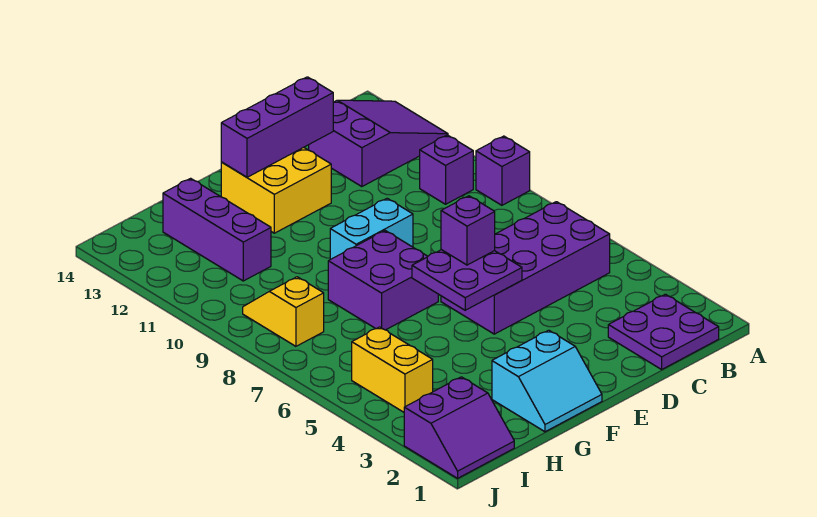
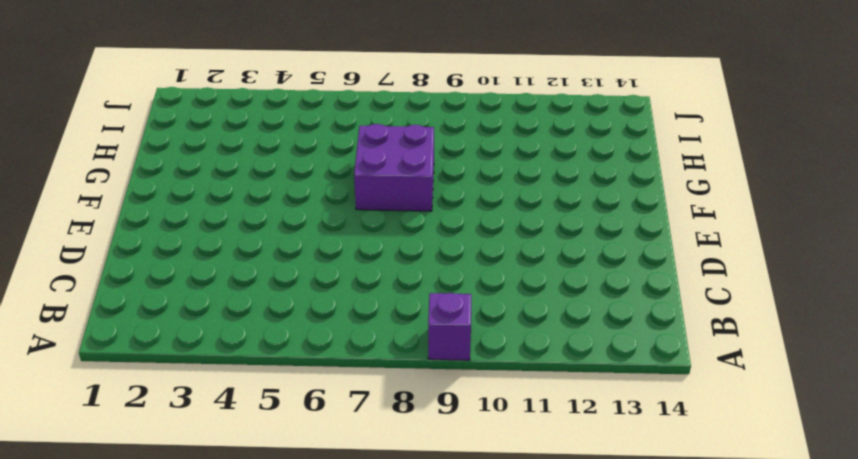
none -> purple slope A12:C13 level 1 top C
none -> purple plate B1:C2 level 1
none -> purple brick B5:E6 level 1

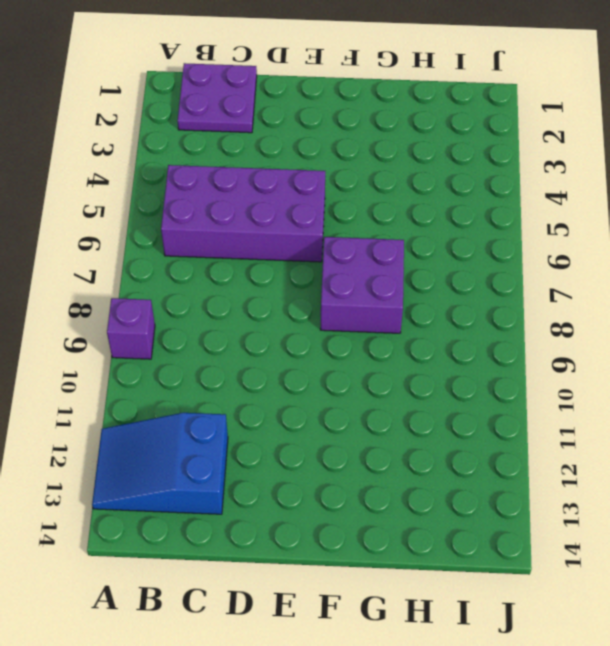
blue slope A12:C13 level 1 top C -> purple slope A12:C13 level 1 top C
none -> purple brick B10 level 1
none -> cyan brick E9:F9 level 1
none -> yellow brick E12:F13 level 1

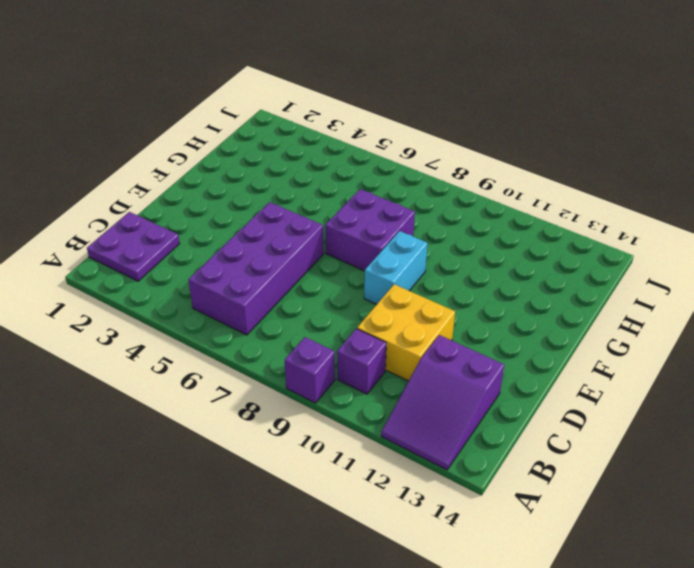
yellow brick C10:D11 level 1 -> yellow brick E12:F13 level 1
none -> cyan slope F1:G2 level 1 top 2
none -> purple brick H11:H13 level 1
none -> purple slope I1:J2 level 1 top 2

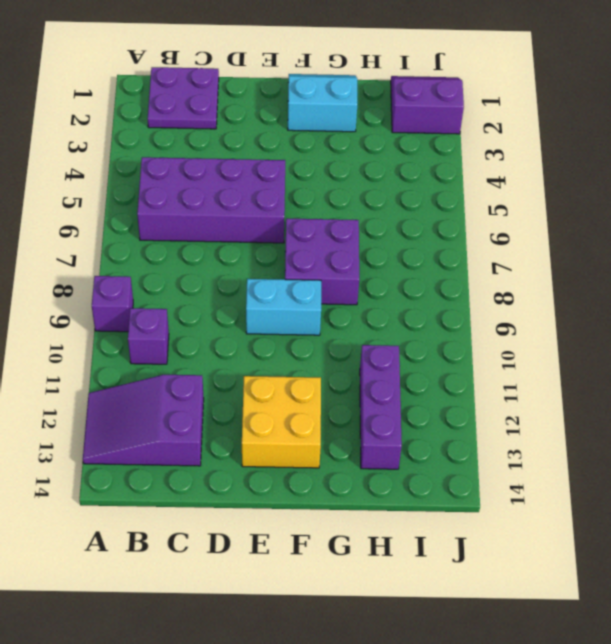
none -> yellow brick I4:I5 level 1
none -> yellow slope I8:I9 level 1 top 8
none -> purple brick D13:F13 level 2

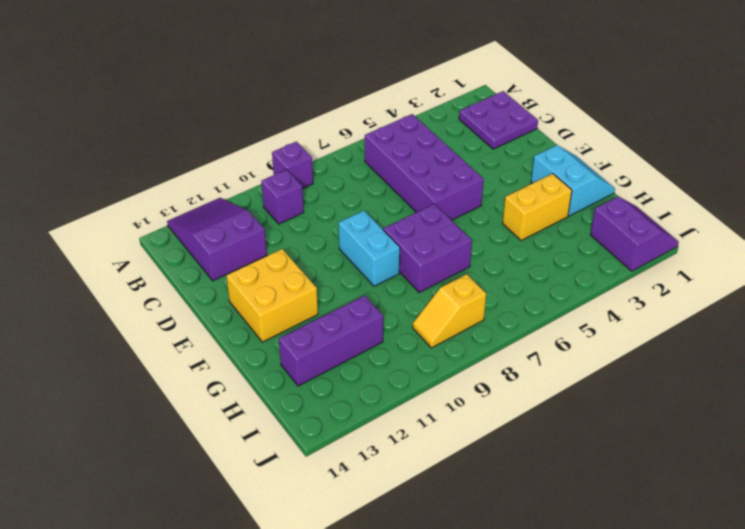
yellow brick G3:G4 level 1 -> yellow brick I4:I5 level 1
none -> purple brick D13:F13 level 2
none -> purple plate E5:F6 level 2
none -> purple brick E6 level 3

